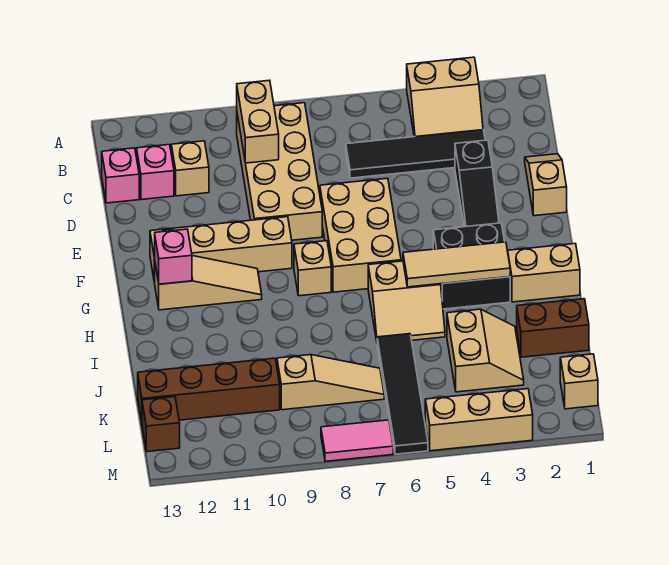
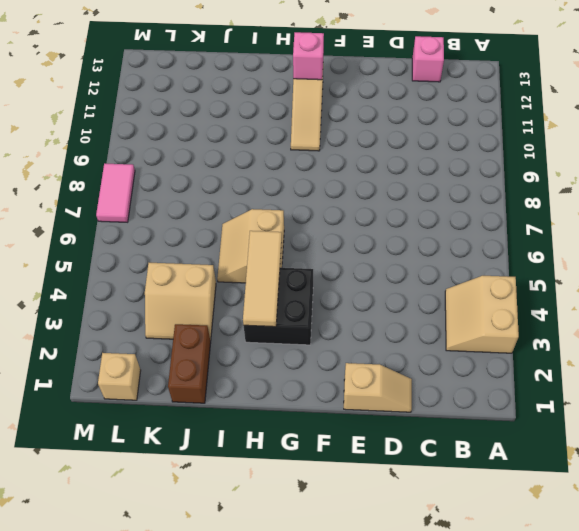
none -> tan brick B8:E9 level 1
none -> black tile C3:C6 level 1
none -> tan brick C11 level 1

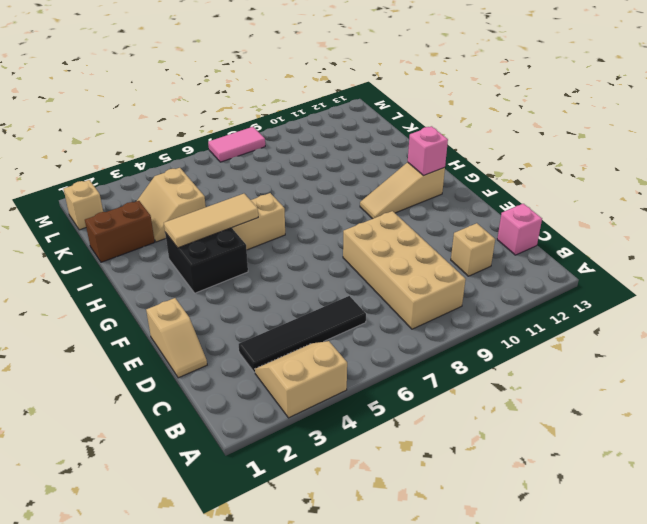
none -> pink brick C12 level 1
none -> black slope D3:F3 level 1 top D
none -> tan brick E6:G7 level 1

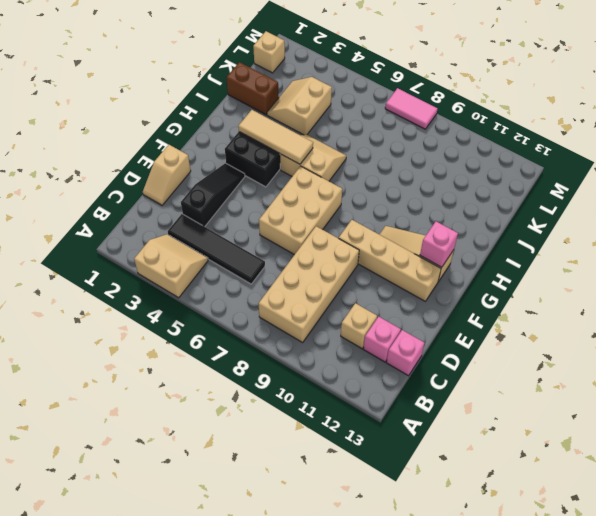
none -> tan brick G8 level 1
none -> tan brick H1:H2 level 1
none -> black tile J6:M6 level 1

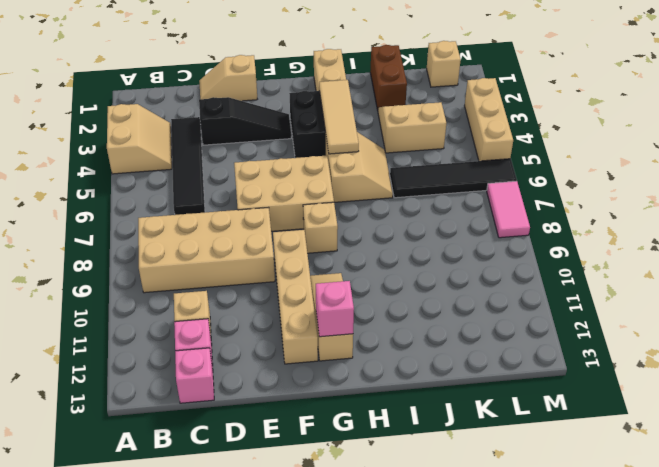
none -> tan slope K7:K9 level 1 top 9
none -> brown brick K10:K13 level 1
none -> brown brick L13 level 1

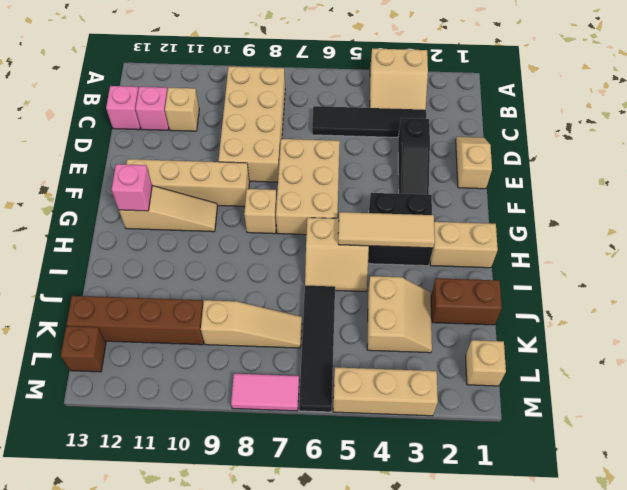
none -> tan brick B9:C9 level 2

